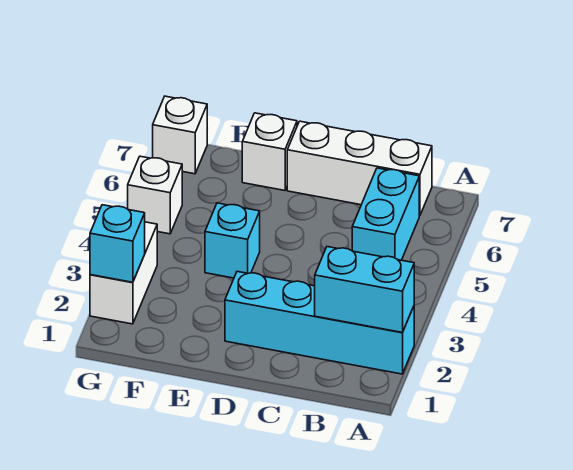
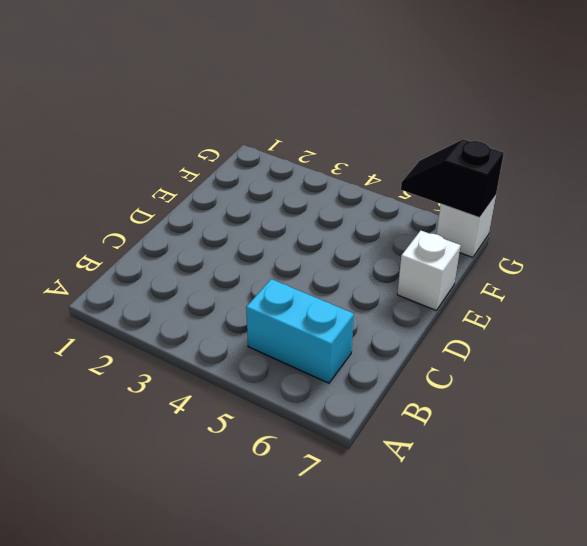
black slope G6:G7 level 2 top 7 -> none
none -> cyan brick A2:D2 level 1
none -> white brick B7:D7 level 1

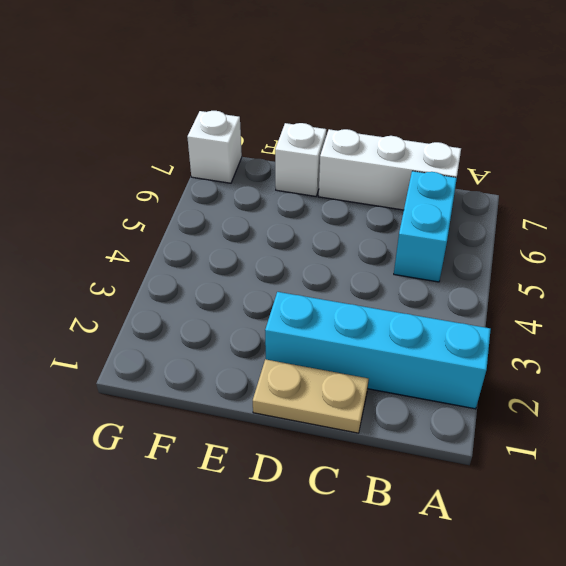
tan plate C1:D1 level 1 -> none
none -> cyan brick E4 level 1
none -> white brick G2:G3 level 1

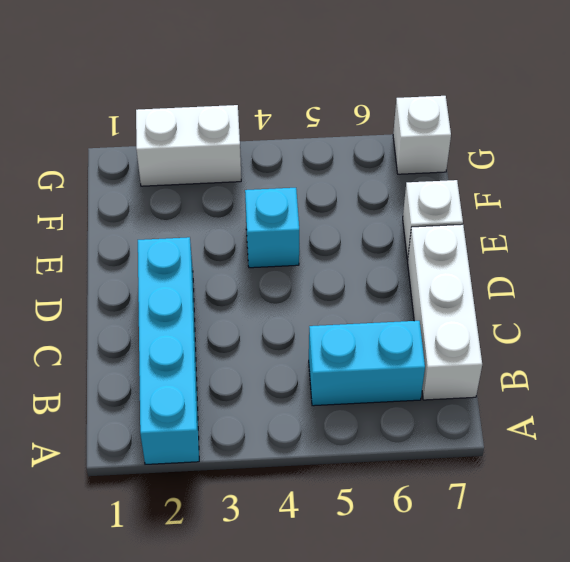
none -> white brick G5 level 1
none -> cyan brick A2:B2 level 2

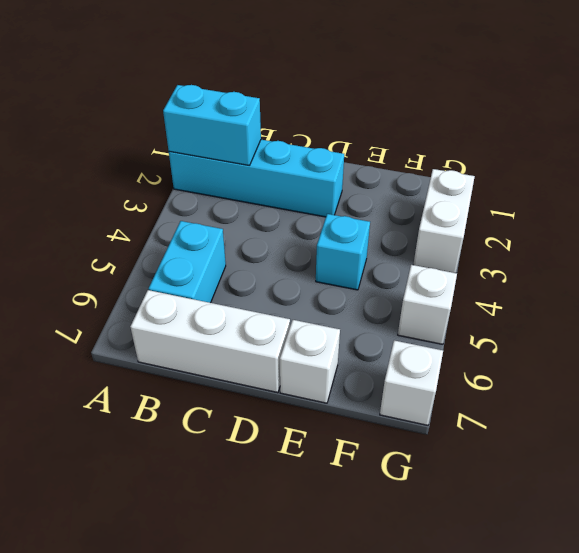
none -> cyan brick G2 level 2

